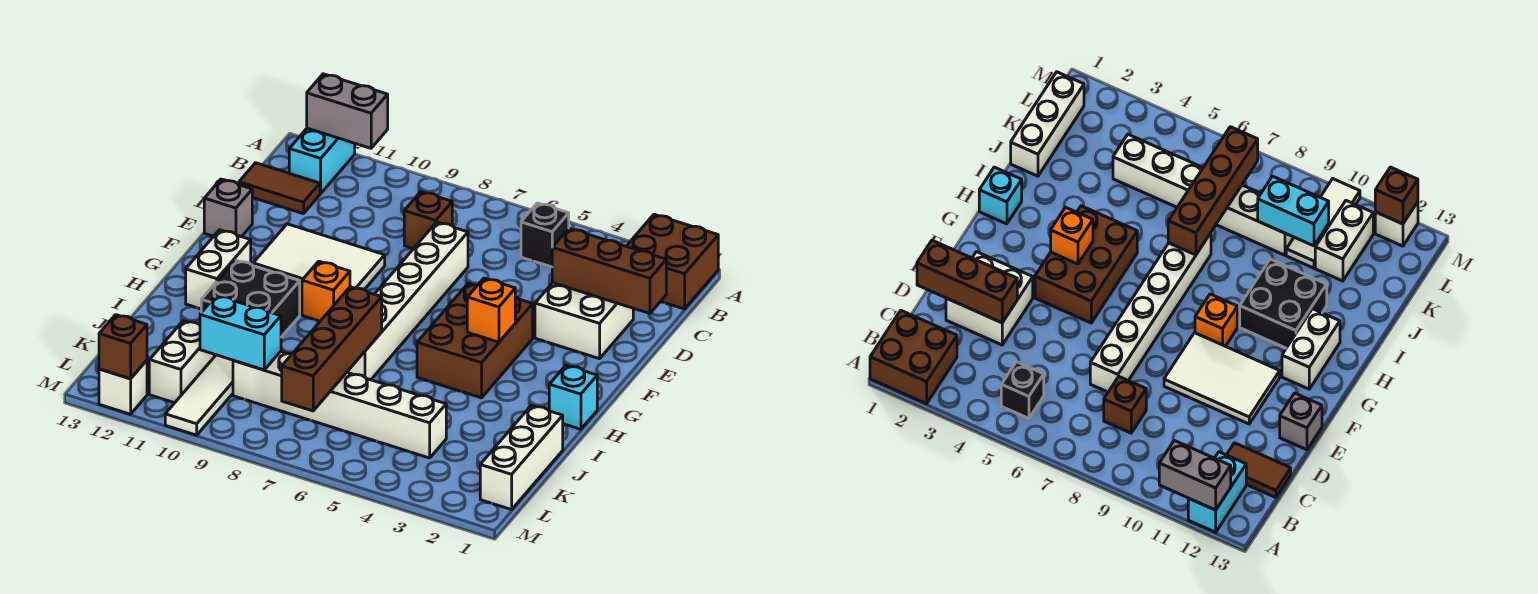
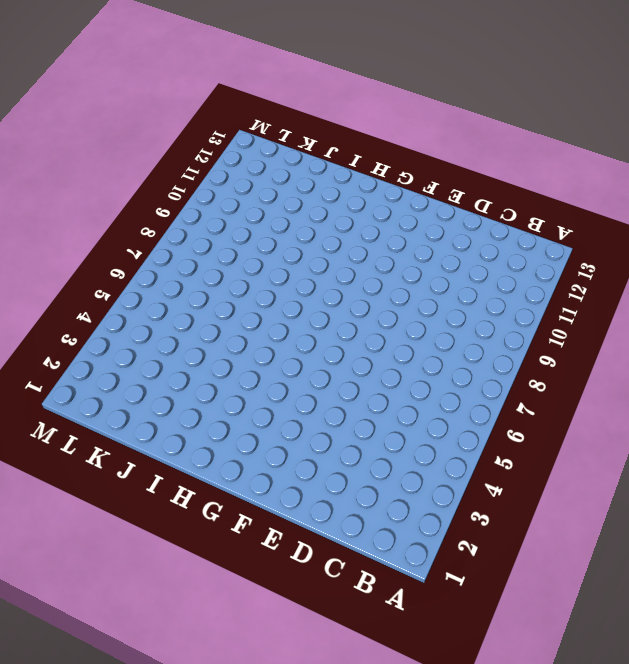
none -> brown brick A1:B2 level 1
none -> cyan brick A12:B12 level 1
none -> black brick B5 level 1

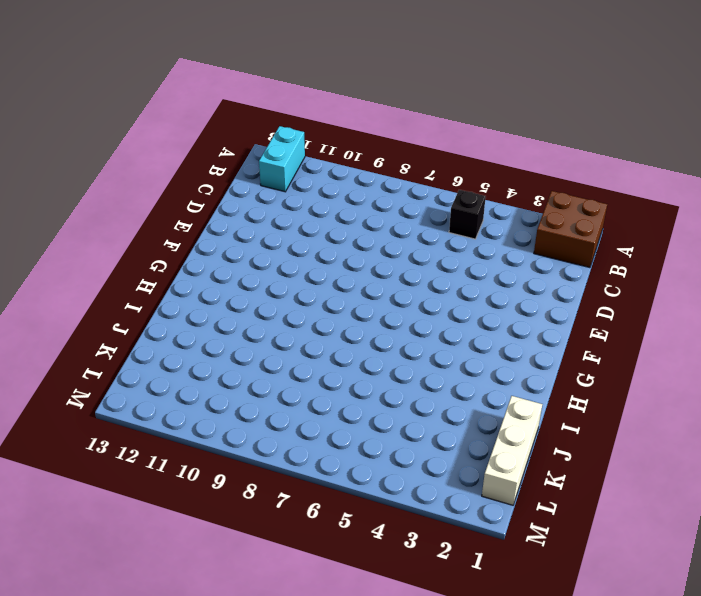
none -> brown brick C8 level 1
none -> brown tile C12:C13 level 1
none -> white brick D2:E3 level 1

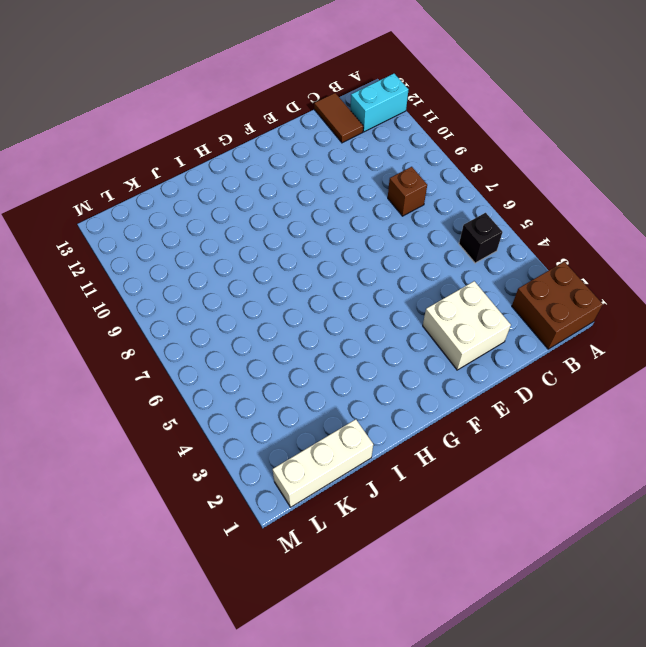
none -> white brick D7:I7 level 1
none -> white tile E9:F11 level 1
none -> grey brick E13 level 1

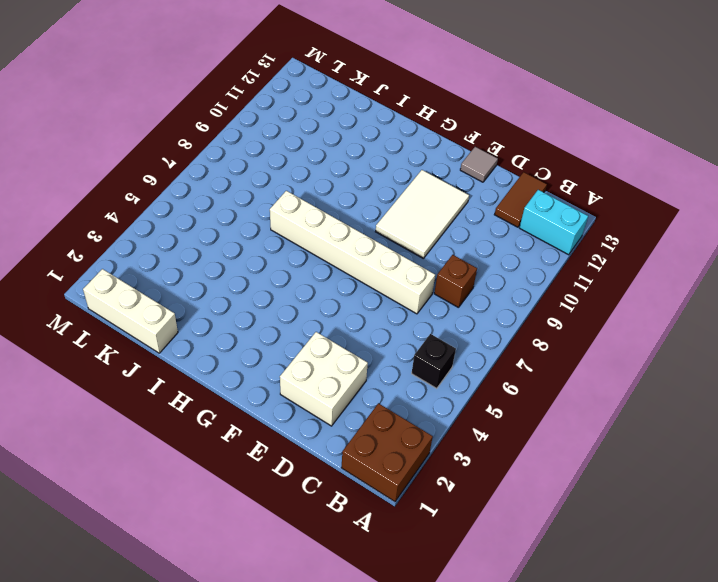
grey tile E13 level 1 -> grey brick E13 level 1
none -> brown brick F4:H5 level 1
none -> orange brick G9 level 1
none -> white brick G12:H12 level 1

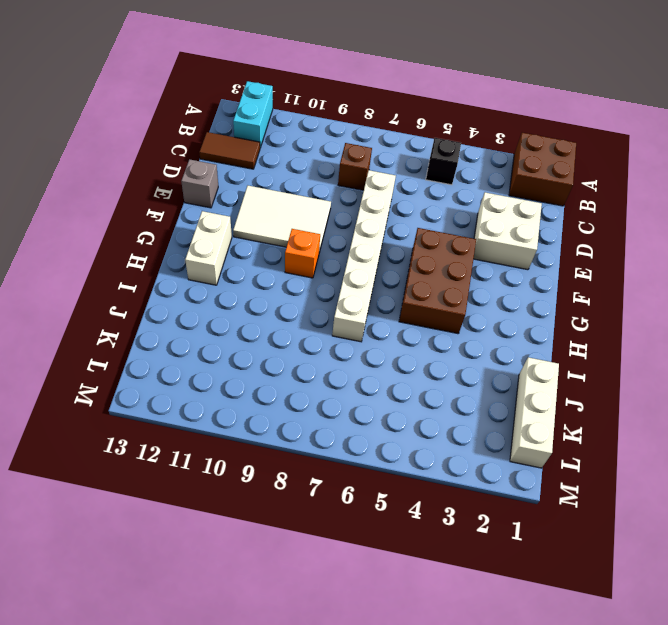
none -> cyan brick H1 level 1
none -> black brick H10:I11 level 1
none -> white brick K4:K9 level 1

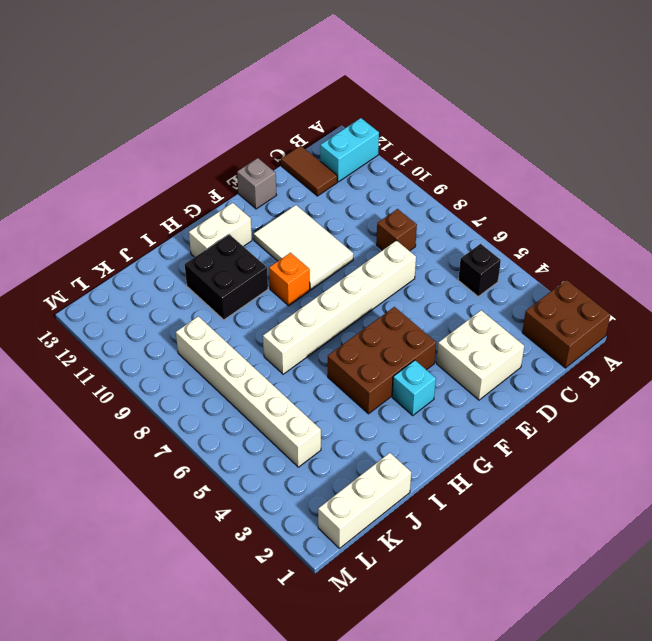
cyan brick G3 level 1 -> cyan brick H1 level 1
none -> white tile K10:M10 level 1
none -> white brick K11:L11 level 1
none -> white brick M12 level 1

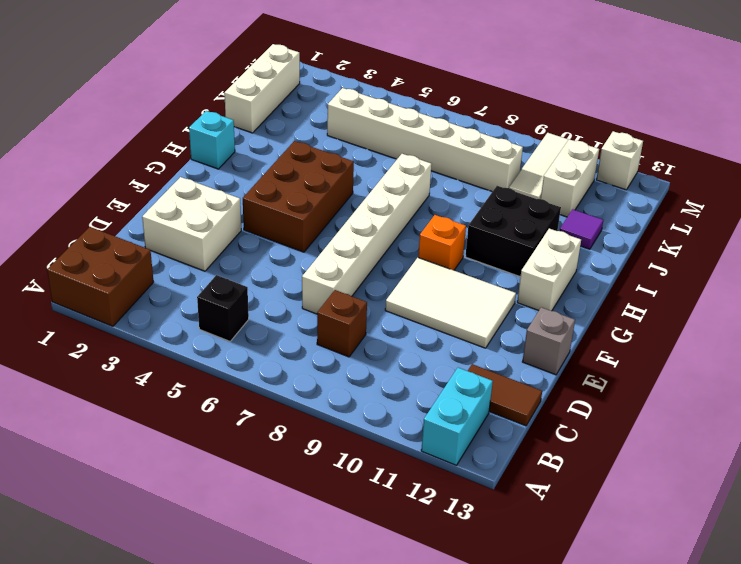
purple tile J12 level 1 -> none
none -> grey brick A11:A12 level 2
none -> brown brick D1:D3 level 2
none -> orange brick G4 level 2

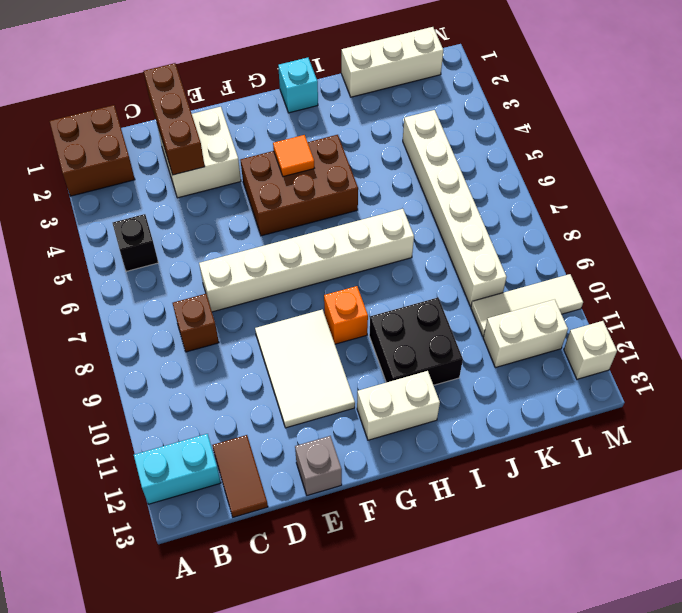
orange tile G4 level 2 -> orange brick G4 level 2
none -> grey brick A11:A12 level 2
none -> brown brick I7:L7 level 2
none -> cyan brick K9:K10 level 2

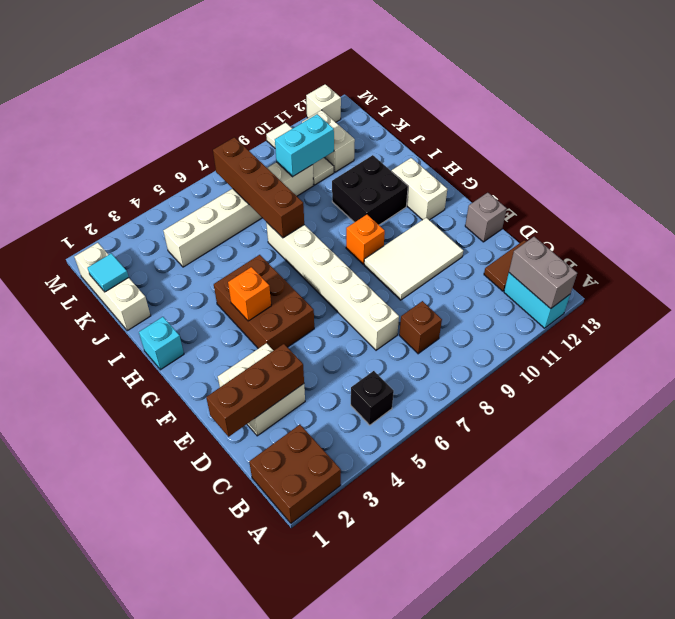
grey brick A12:B12 level 2 -> grey brick A11:A12 level 2
cyan tile K1 level 2 -> none
none -> brown brick M12 level 2

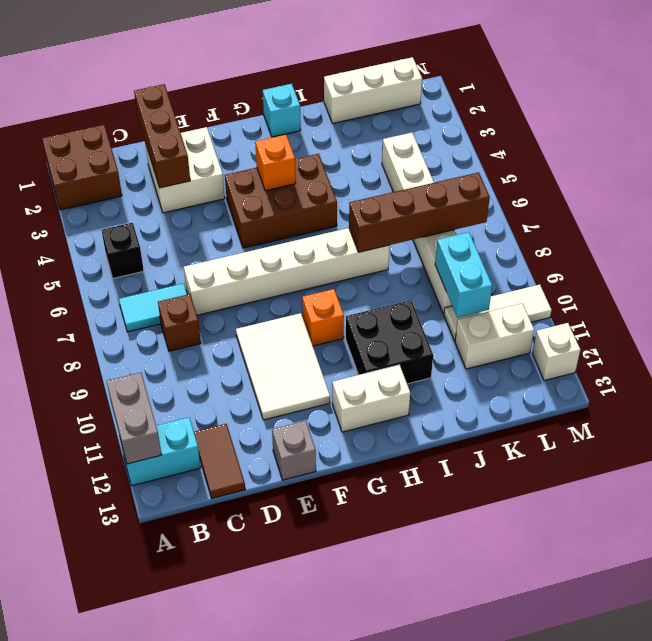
cyan tile B7:C7 level 1 -> none
none -> brown brick M12 level 2

